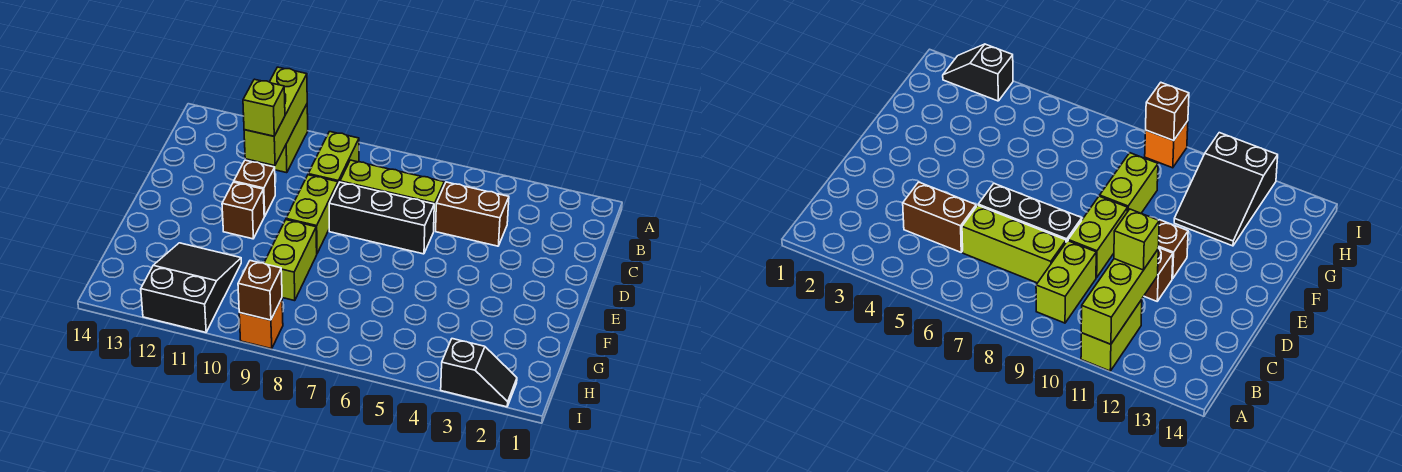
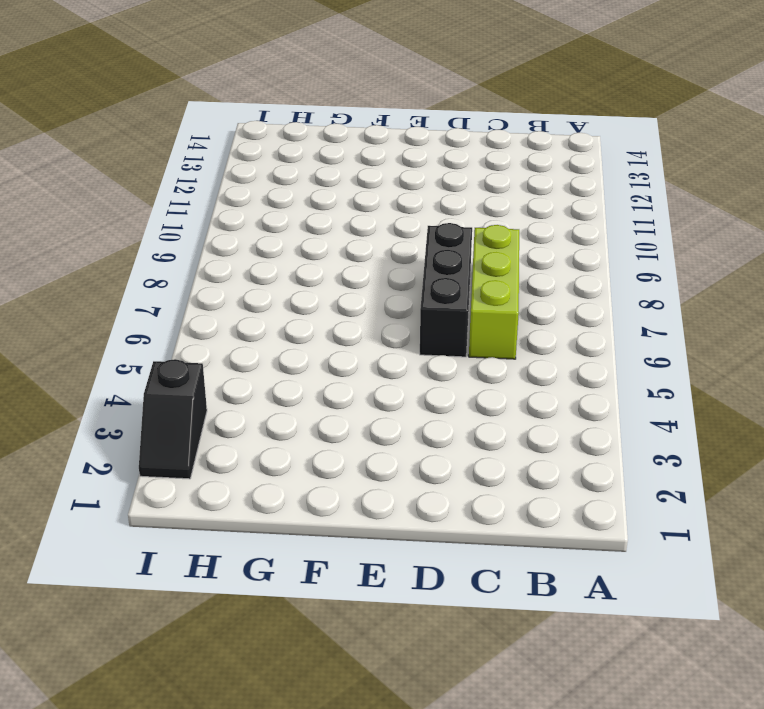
none -> lime brick A11:B11 level 1
none -> lime brick B9:C9 level 1
none -> brown brick C4:C5 level 1

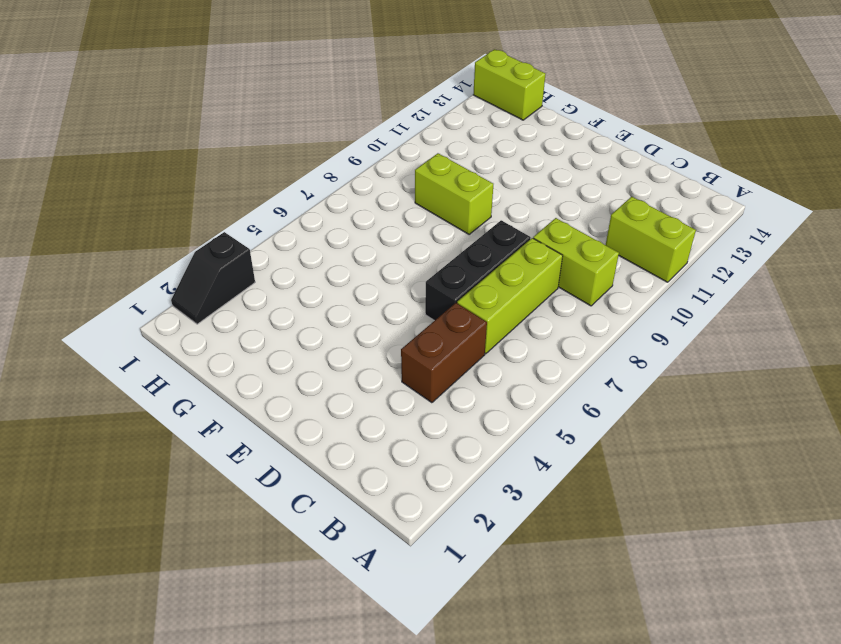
lime brick H14:I14 level 1 -> lime brick D9:E9 level 1
none -> brown brick D11 level 1
none -> brown brick E11 level 1
none -> black slope G11:I12 level 1 top I

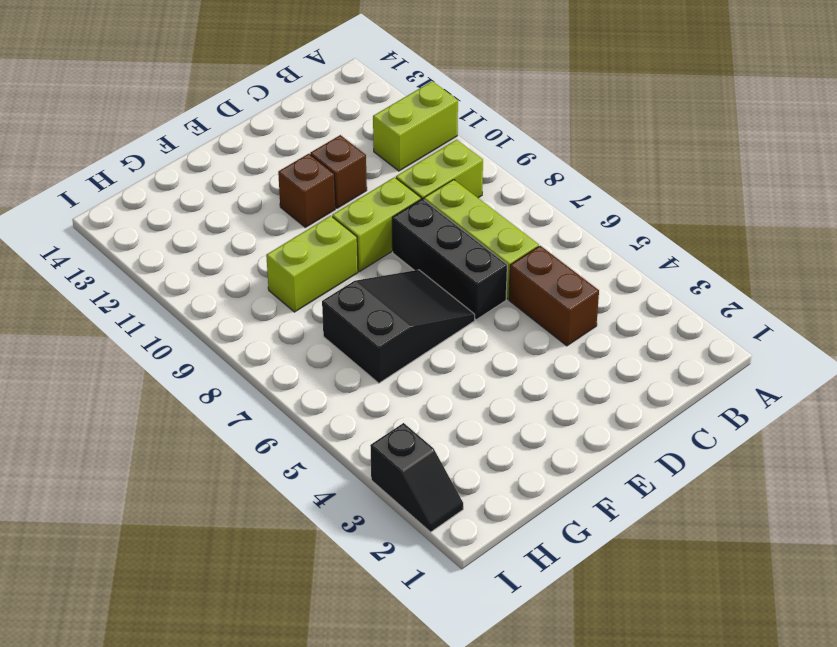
black slope E6:G7 level 1 top G -> black slope G11:I12 level 1 top I
none -> orange brick I9 level 1
none -> lime brick A11:C11 level 2
none -> brown brick I9 level 2

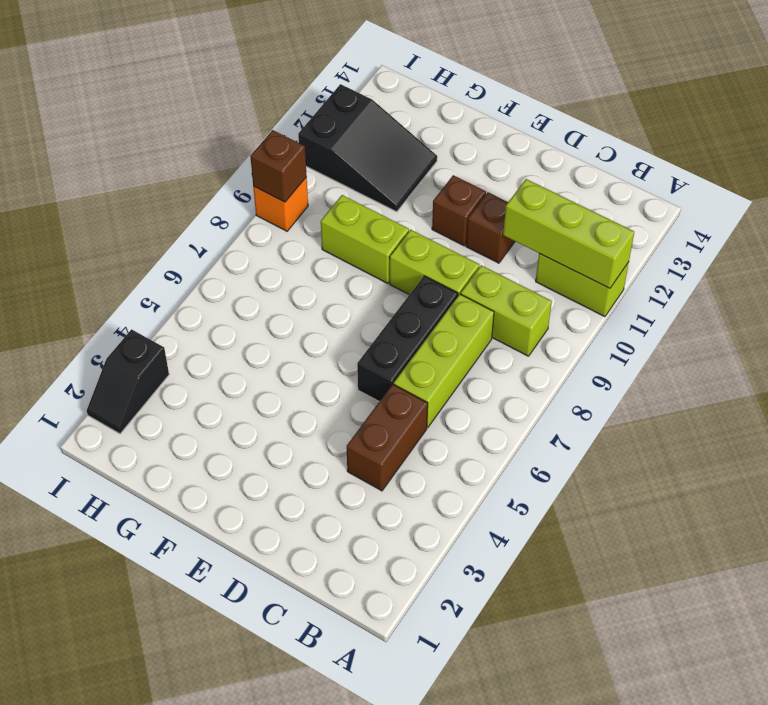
none -> lime brick C11 level 3

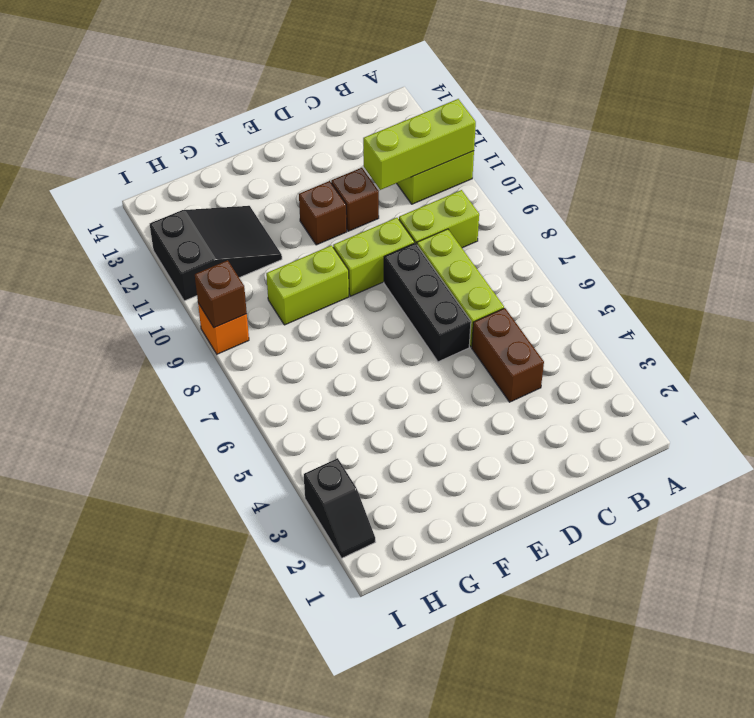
none -> lime brick C11 level 3

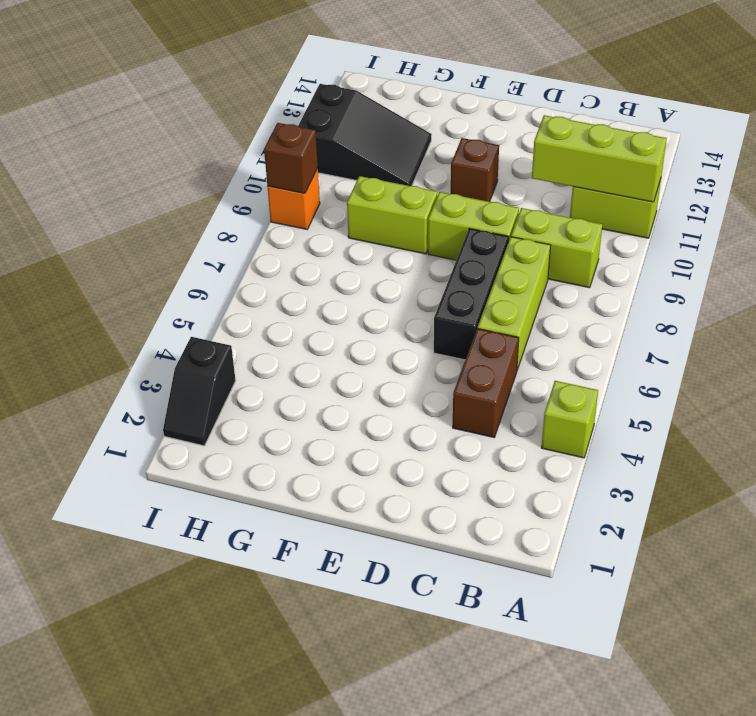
lime brick A4 level 1 -> lime brick C11 level 3
none -> brown brick D11 level 1

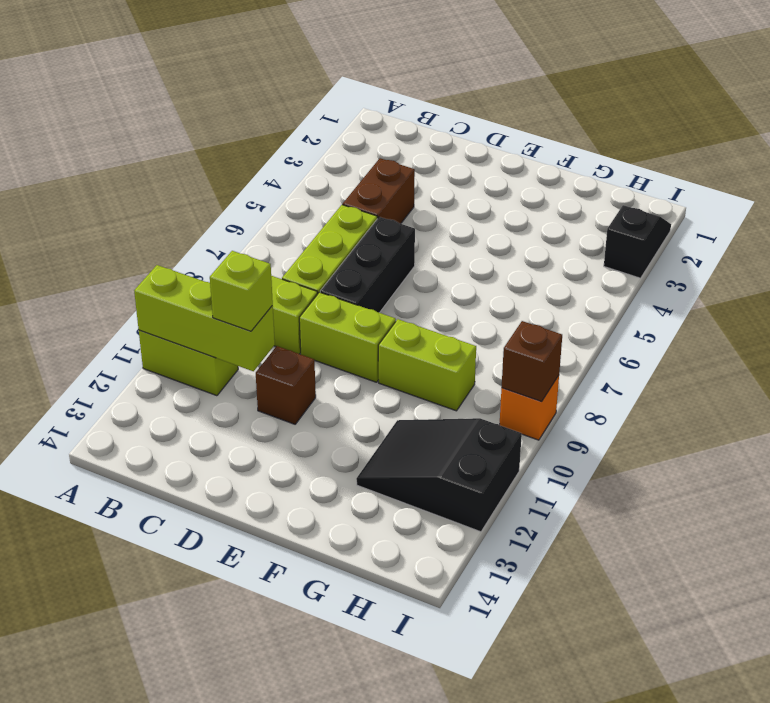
none -> brown brick E11 level 1

